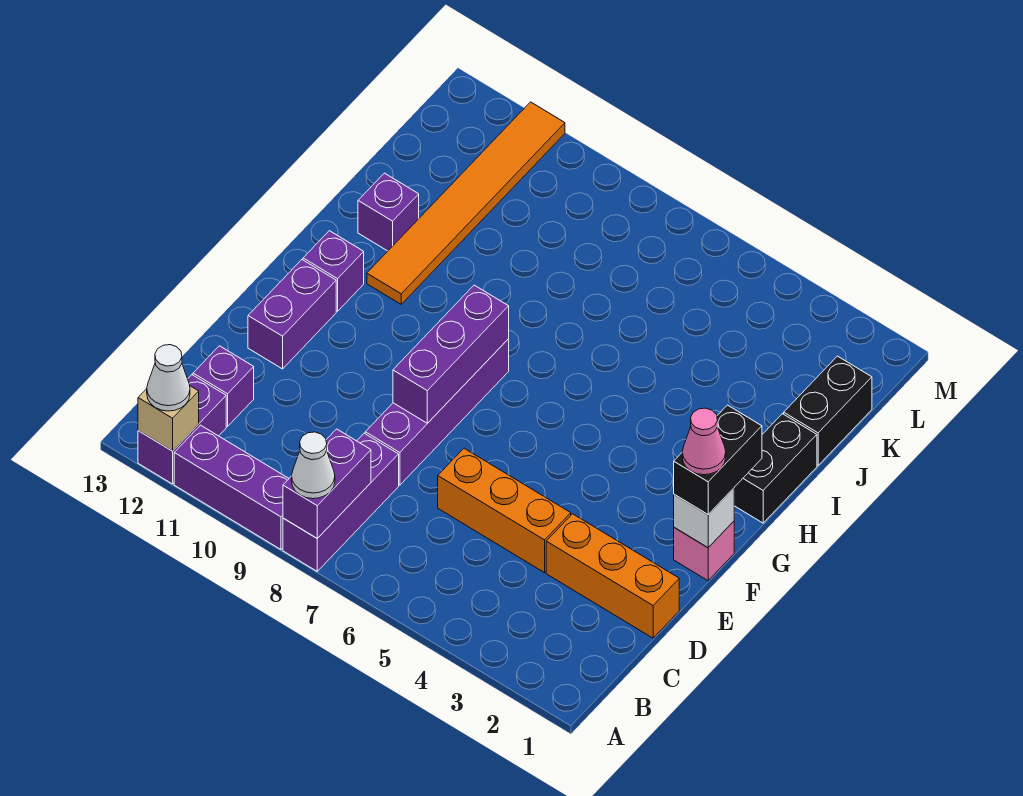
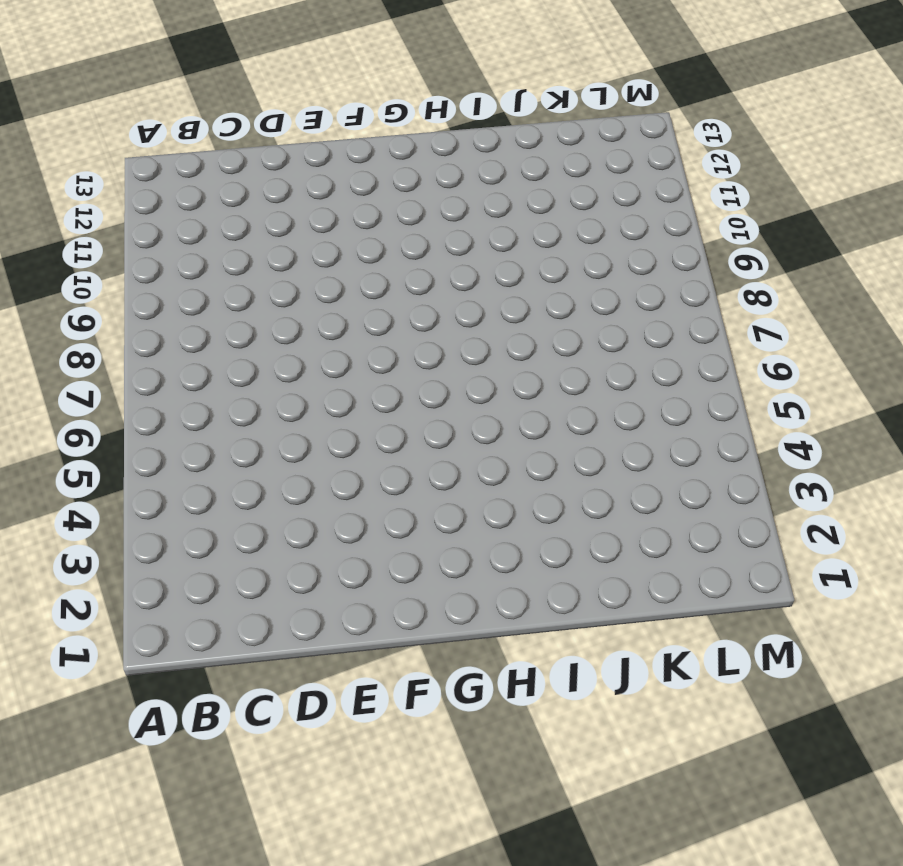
none -> purple brick A8:C8 level 1
none -> purple brick A9:A11 level 1
none -> purple brick A12:B12 level 1

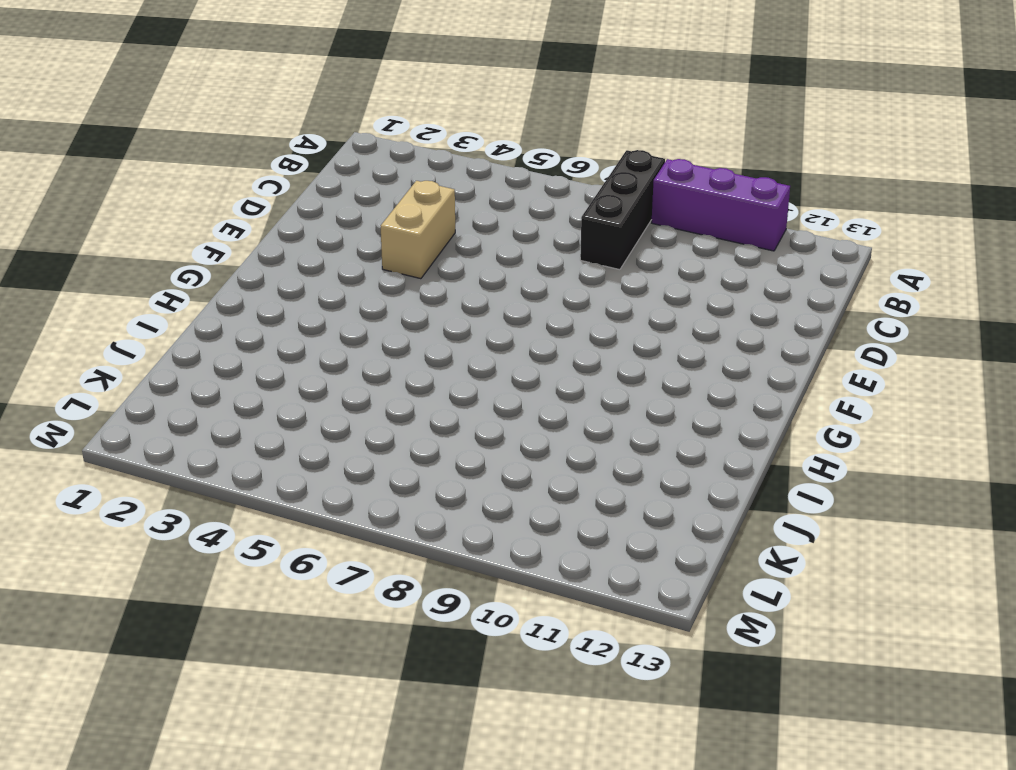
black brick A8:C8 level 1 -> purple brick A8:C8 level 1
tan brick D4:E4 level 1 -> orange brick D4:D6 level 1
none -> purple brick A12:B12 level 1
none -> purple brick C12 level 1
none -> orange brick D1:D3 level 1

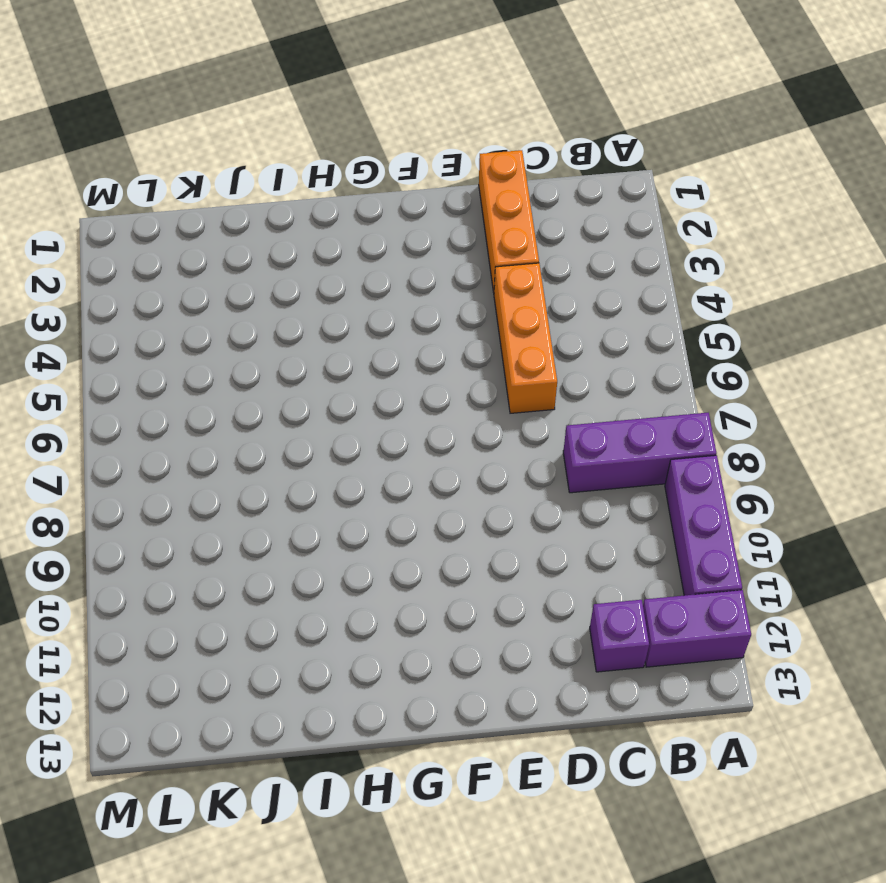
none -> purple brick D8:G8 level 1
none -> purple brick E12:F12 level 1
none -> pink brick F1 level 1

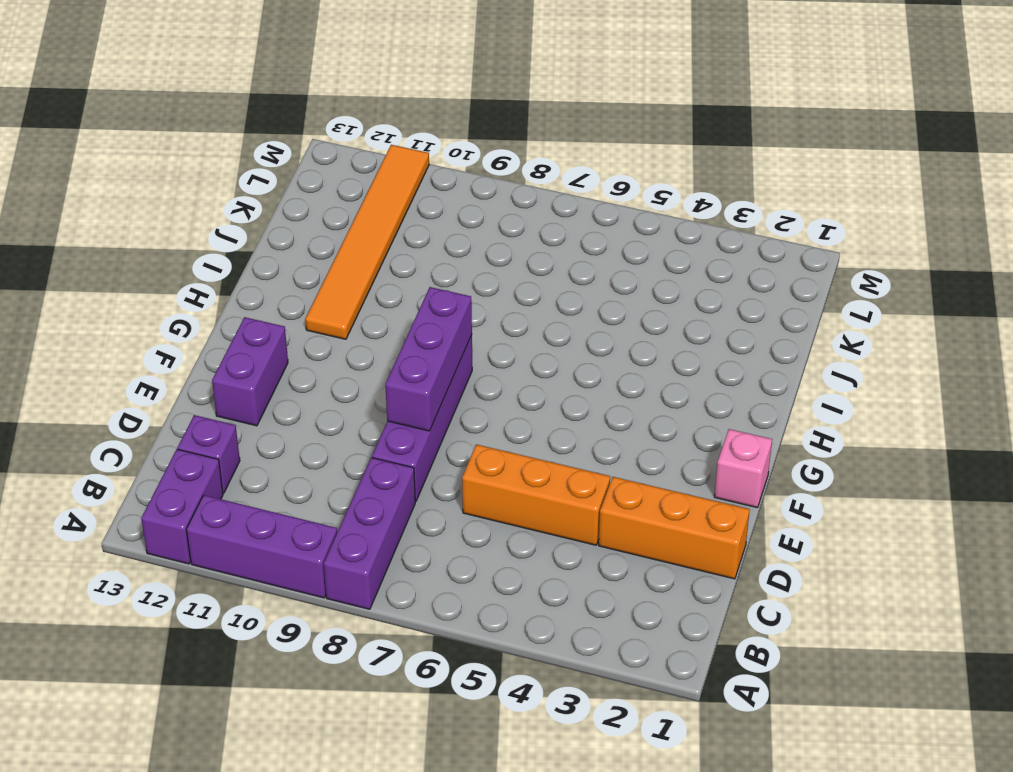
none -> purple brick G12 level 1
none -> black brick H1:I1 level 1
none -> purple brick I12 level 1

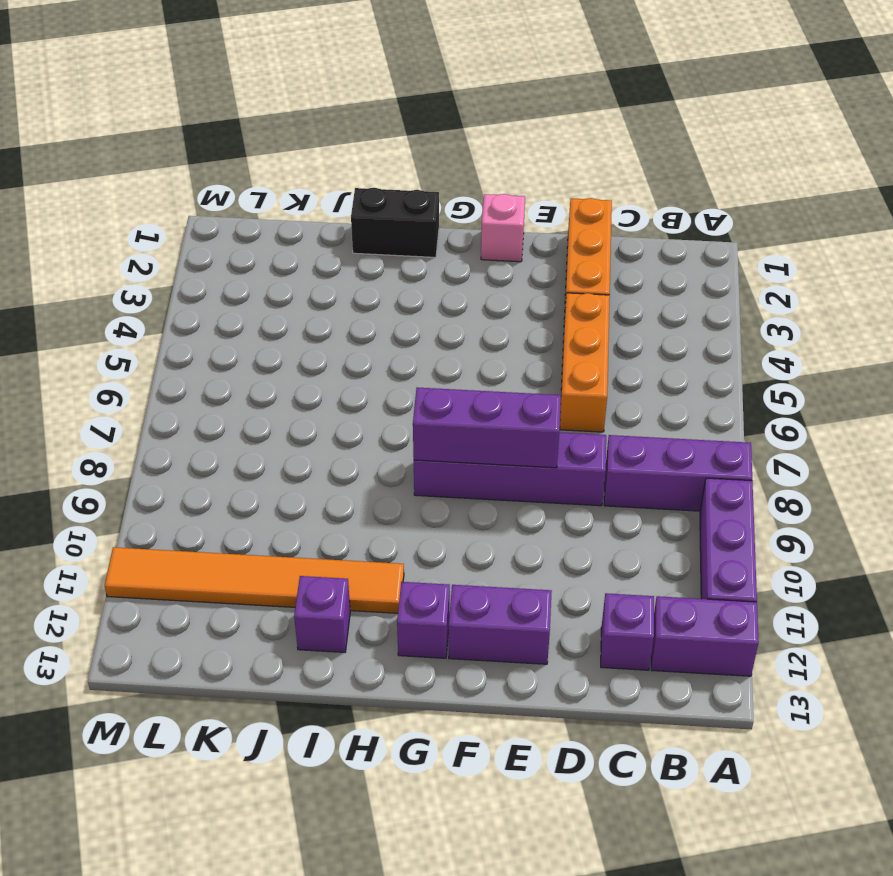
none -> black brick J1:K1 level 1
none -> purple brick A8:B8 level 2
none -> tan brick A12 level 2

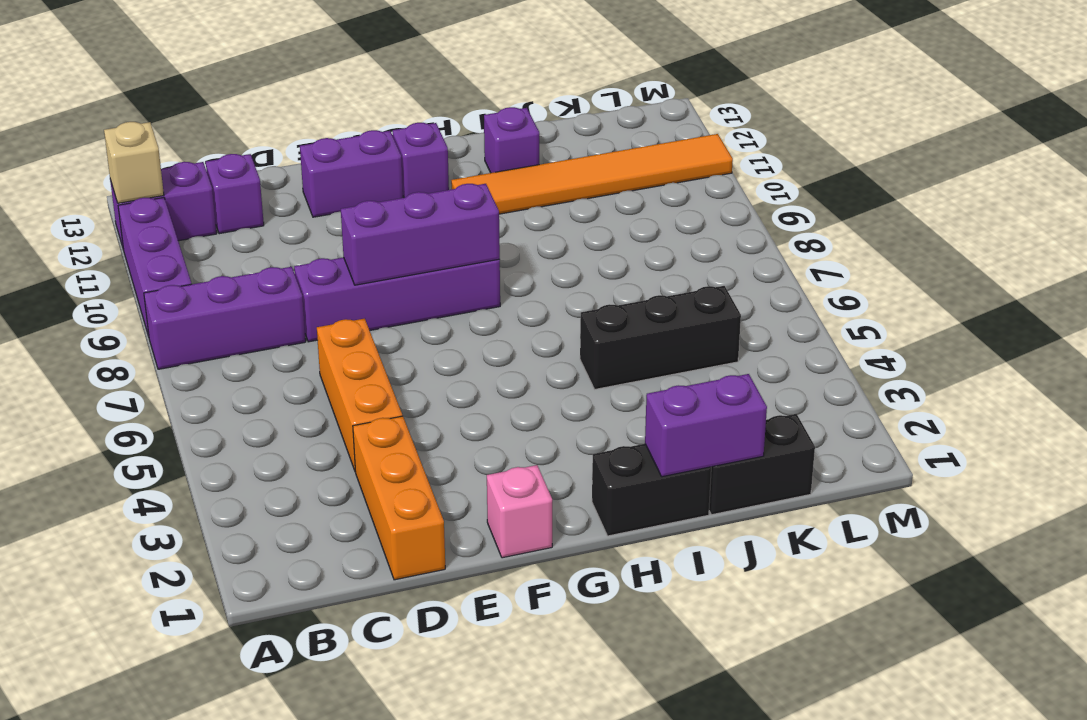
purple brick I1:J1 level 2 -> purple brick A8:B8 level 2
black brick I5:K5 level 1 -> none
none -> white brick F1 level 2
none -> white cone A8 level 3
none -> white cone A12 level 3

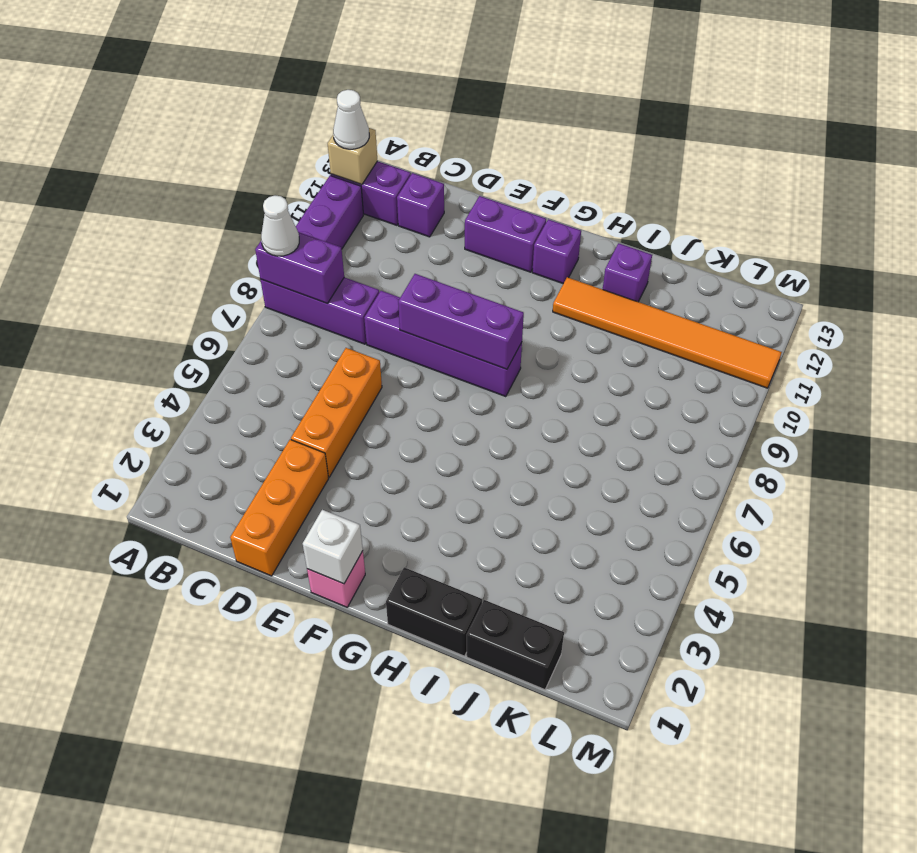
none -> black brick F1:G1 level 3
none -> pink cone F1 level 4

